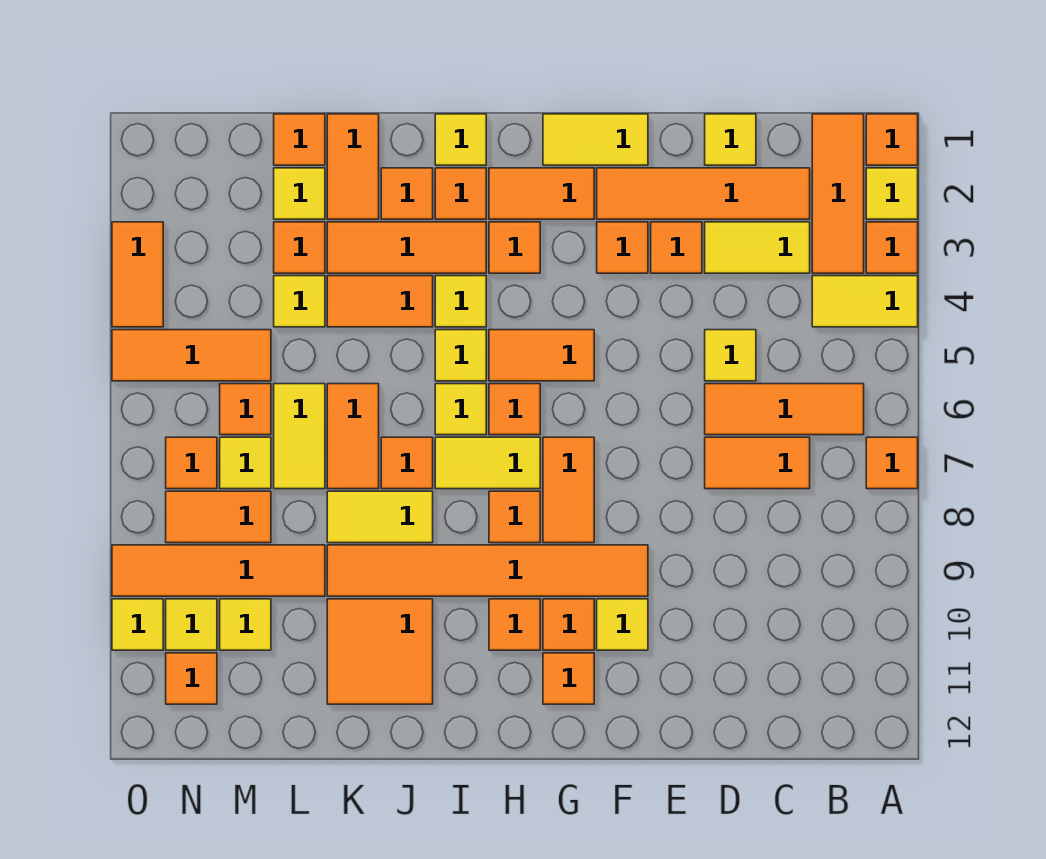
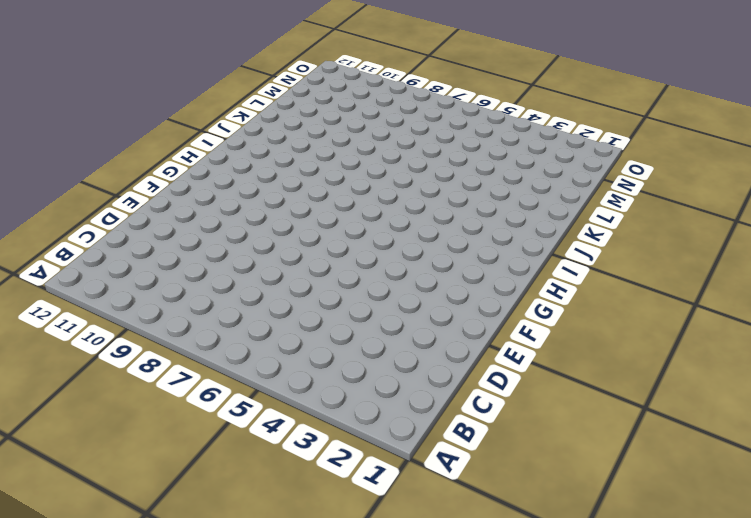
none -> orange tile A1 level 1
none -> yellow tile A2 level 1
none -> orange tile A3 level 1
none -> yellow tile A4:B4 level 1

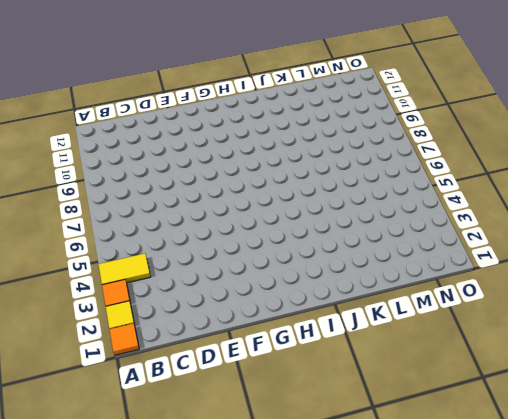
none -> orange tile A7 level 1
none -> orange tile B1:B3 level 1
none -> orange tile B6:D6 level 1
none -> orange tile C2:F2 level 1

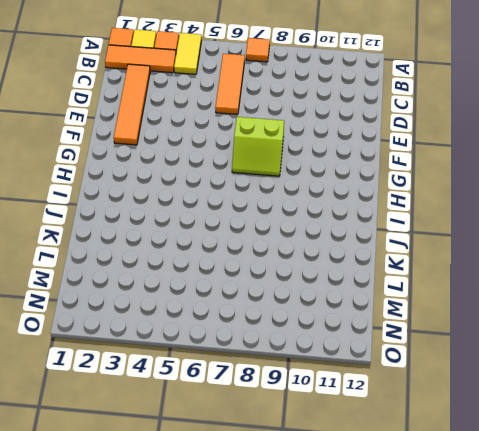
lime slope F7:G8 level 1 top F -> orange tile G7:G8 level 1
none -> yellow tile C3:D3 level 1
none -> orange tile C7:D7 level 1
none -> yellow tile D1 level 1
none -> yellow tile D5 level 1

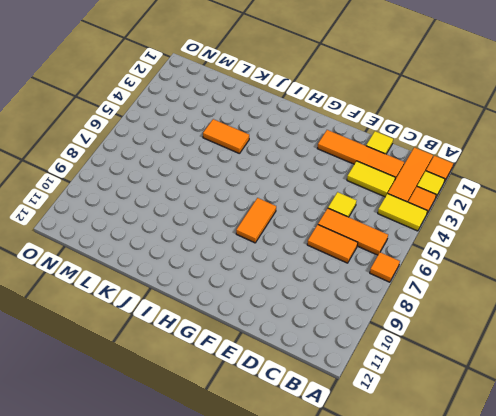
none -> orange tile E3 level 1
none -> yellow tile F1:G1 level 1
none -> orange tile F3 level 1
none -> orange tile F9:K9 level 1

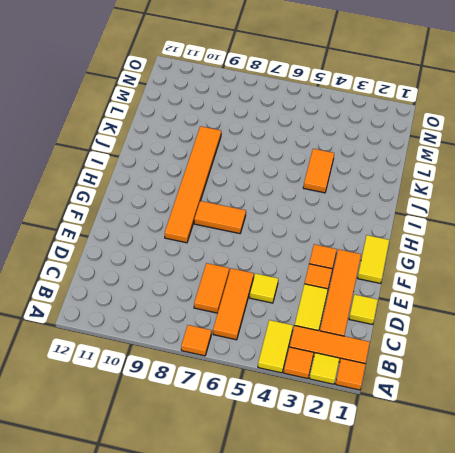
none -> yellow tile F10 level 1
none -> orange tile G2:H2 level 1
none -> orange tile G5:H5 level 1
none -> orange tile G10 level 1

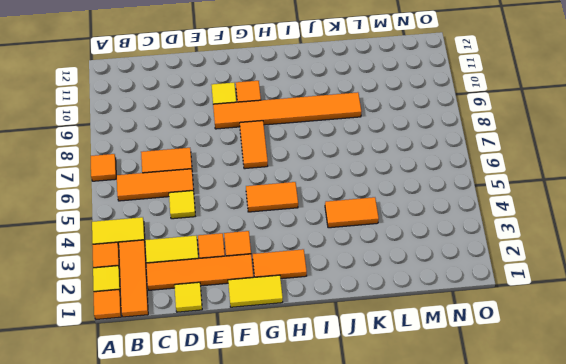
none -> orange tile G11 level 1
none -> orange tile H3 level 1
none -> orange tile H6 level 1
none -> yellow tile H7:I7 level 1

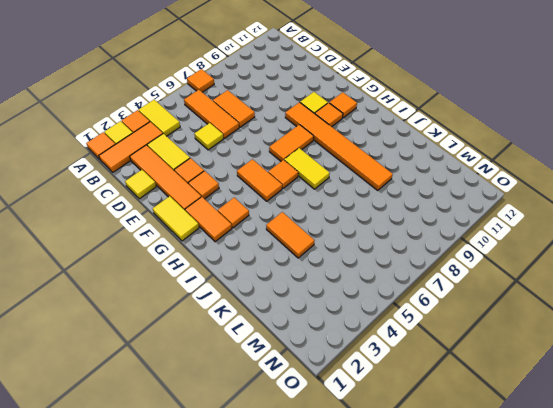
none -> orange tile H8 level 1
none -> orange tile H10 level 1
none -> yellow tile I1 level 1
none -> orange tile I2 level 1

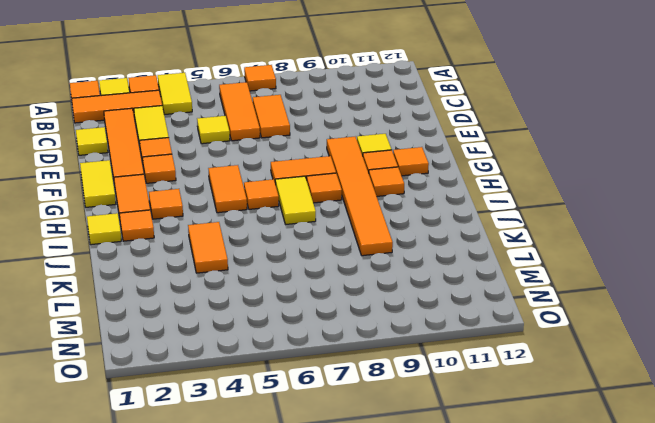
none -> orange tile I3:K3 level 1
none -> yellow tile I4 level 1
none -> yellow tile I5 level 1
none -> yellow tile I6 level 1

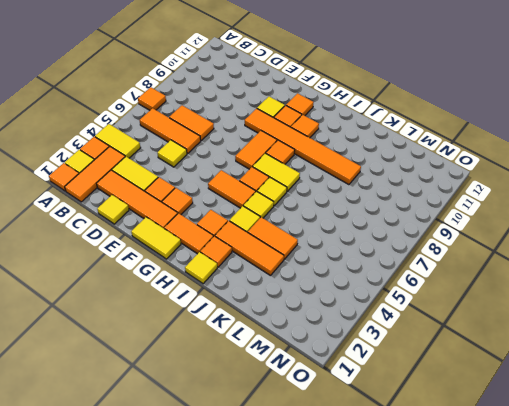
none -> orange tile J2 level 1
none -> orange tile J7 level 1
none -> yellow tile J8:K8 level 1
none -> orange tile J10:K11 level 1

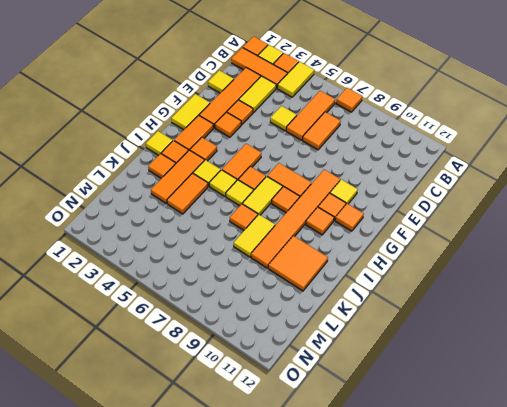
none -> orange tile K1:K2 level 1
none -> orange tile K6:K7 level 1
none -> orange tile L1 level 1
none -> yellow tile L2 level 1

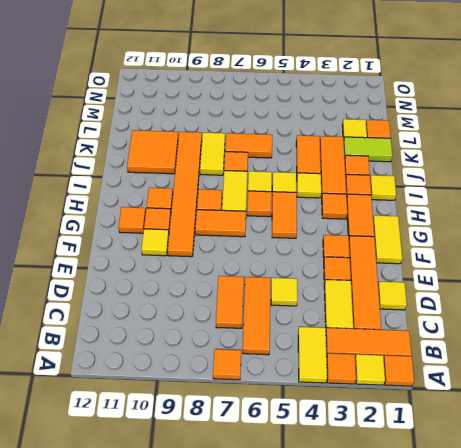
lime tile K1:K2 level 1 -> orange tile K1:K2 level 1
none -> orange tile L3 level 1
none -> yellow tile L4 level 1
none -> yellow tile L6:L7 level 1
none -> orange tile L9:O9 level 1

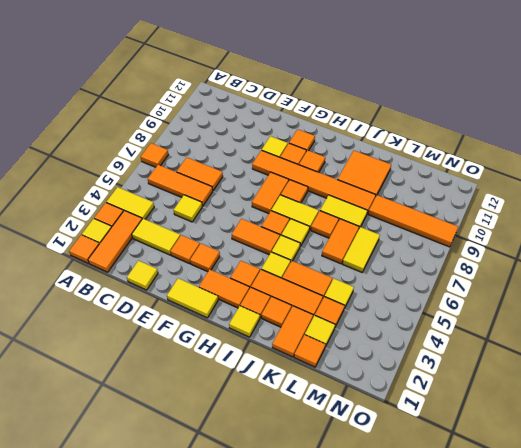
none -> orange tile C2:F2 level 1
none -> orange tile M5:O5 level 1
none -> orange tile M6 level 1
none -> yellow tile M7 level 1

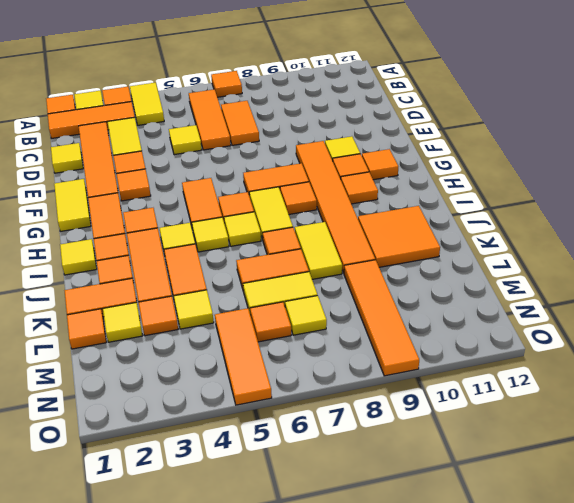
none -> orange tile M8:N8 level 1
none -> yellow tile M10 level 1
none -> orange tile N7 level 1
none -> yellow tile N10 level 1

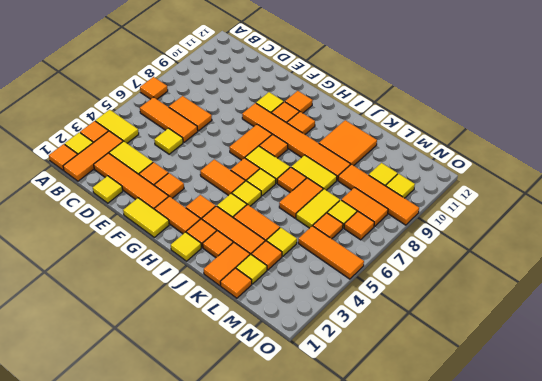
none -> orange tile N11 level 1
none -> orange tile O3:O4 level 1
none -> yellow tile O10 level 1

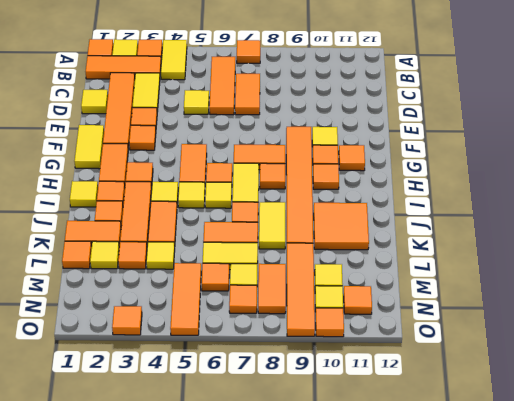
orange tile O3 level 1 -> orange tile O3:O4 level 1
orange tile O10 level 1 -> yellow tile O10 level 1

